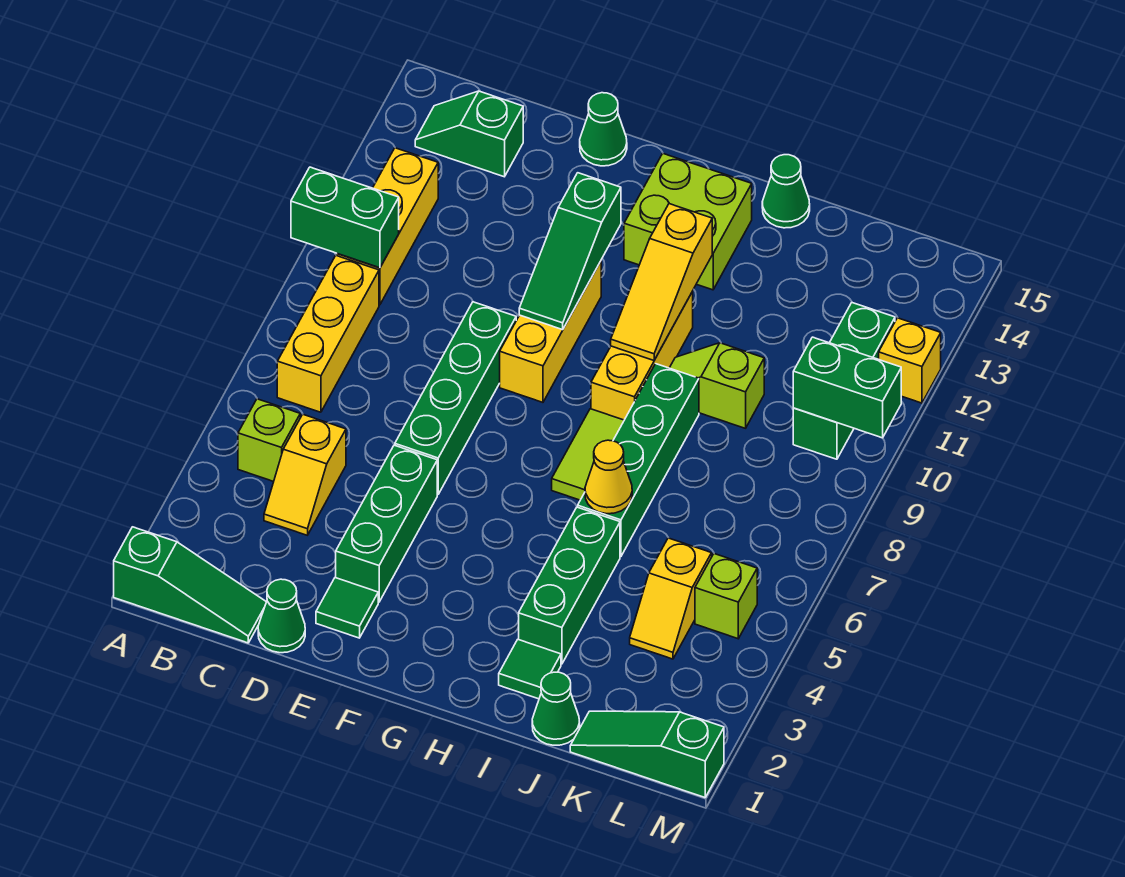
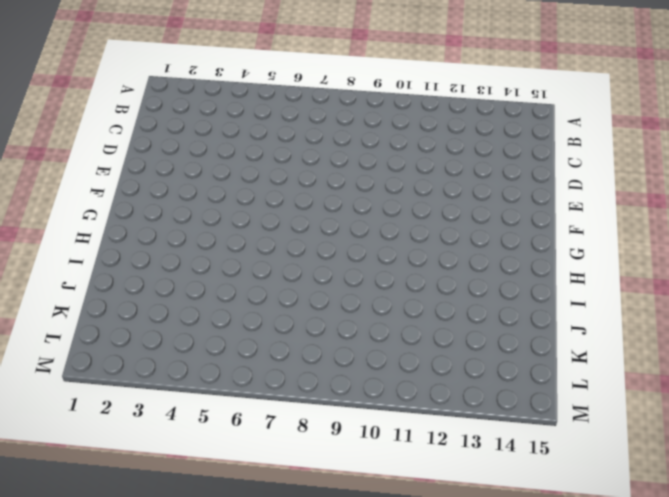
none -> green slope A1:C1 level 1 top A
none -> lime brick B5 level 1
none -> yellow brick B7:B9 level 1
none -> yellow brick B10:B12 level 1

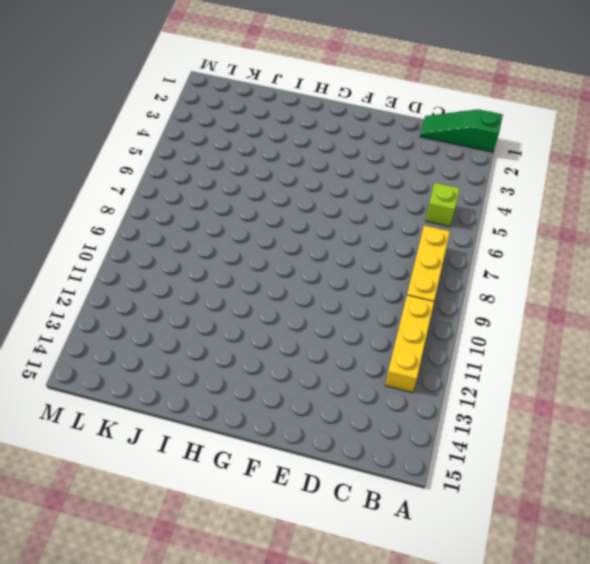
none -> green slope B14:C14 level 1 top C
none -> yellow slope C4:C5 level 1 top 5
none -> green cone D1 level 1
none -> green tile E2 level 1

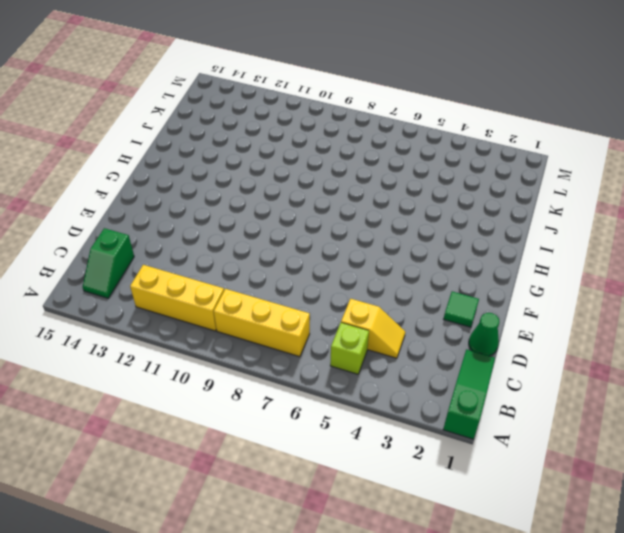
none -> green brick E3:E5 level 1
none -> green brick E6:E9 level 1
none -> green cone E15 level 1
none -> yellow brick F9:F11 level 1

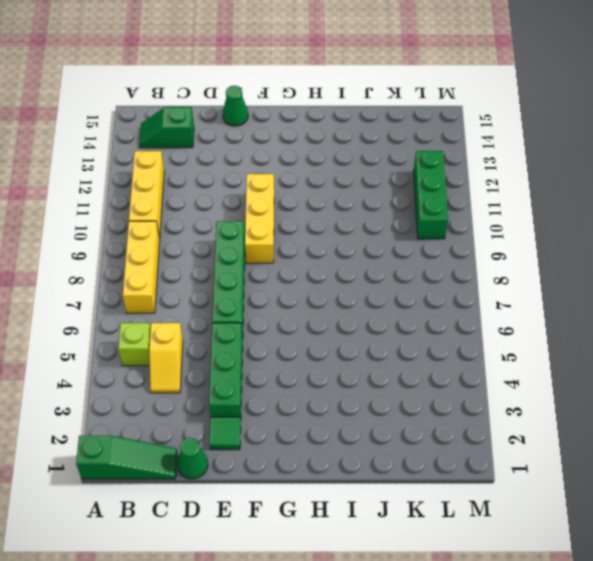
none -> lime brick G13:H14 level 1
none -> lime tile H7:H8 level 1
none -> yellow brick H9:H11 level 1
none -> green tile I2 level 1

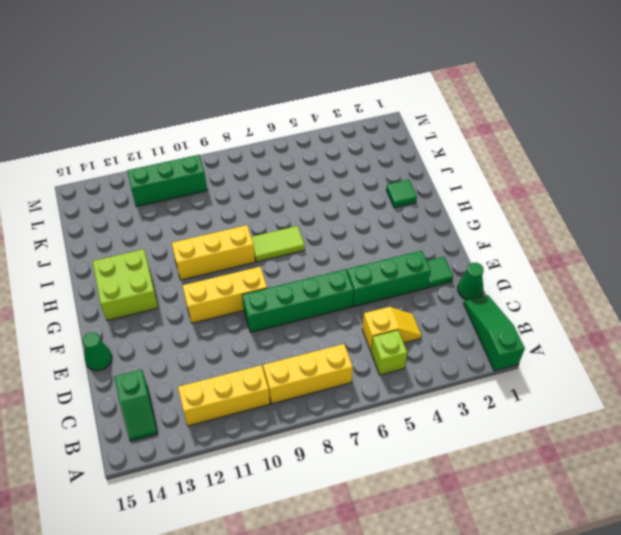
none -> green brick I3:I5 level 1
none -> green brick I6:I9 level 1
none -> lime slope I10:J10 level 1 top J
none -> green cone I15 level 1

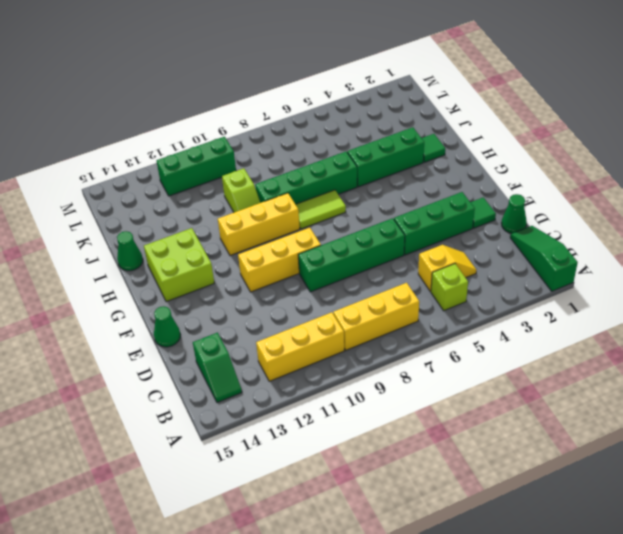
none -> green cone J1 level 1
none -> green slope K1:M1 level 1 top M
none -> yellow slope K4:K5 level 1 top 5
none -> lime brick L5 level 1

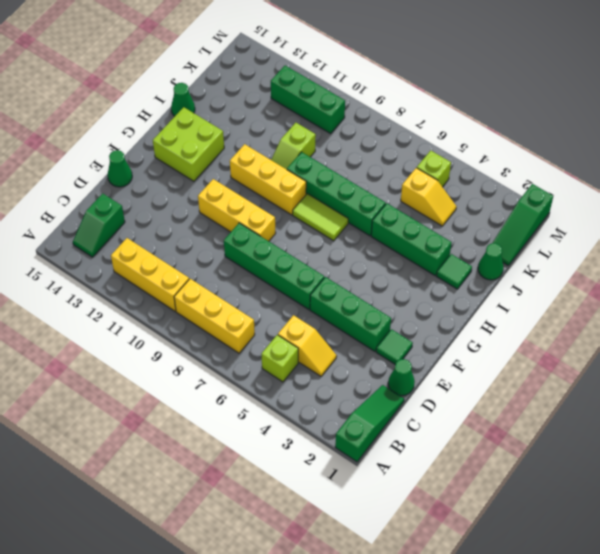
none -> yellow brick M12 level 1
none -> green brick A10:B10 level 2
none -> green slope F10:F12 level 2 top 12
none -> yellow slope H10:H12 level 2 top 12

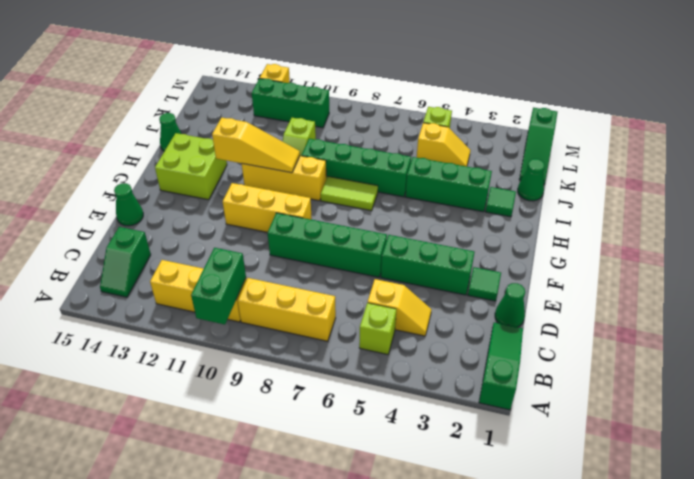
none -> green slope F10:F12 level 2 top 12
none -> yellow cone I6 level 2
none -> green brick L10:M10 level 2

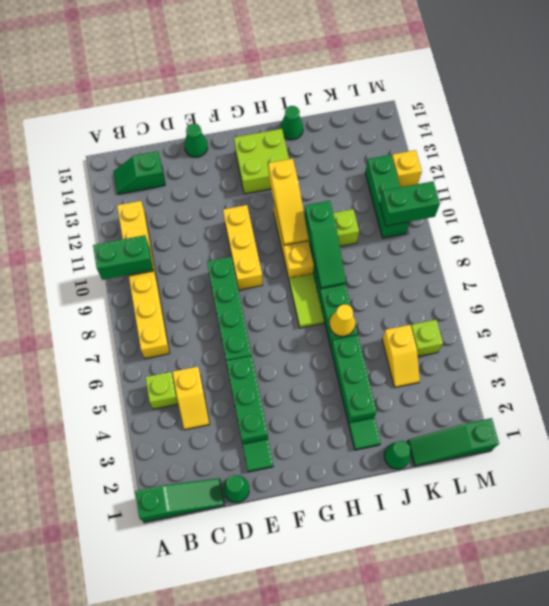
green slope I8:I10 level 2 top 10 -> green slope F10:F12 level 2 top 12

